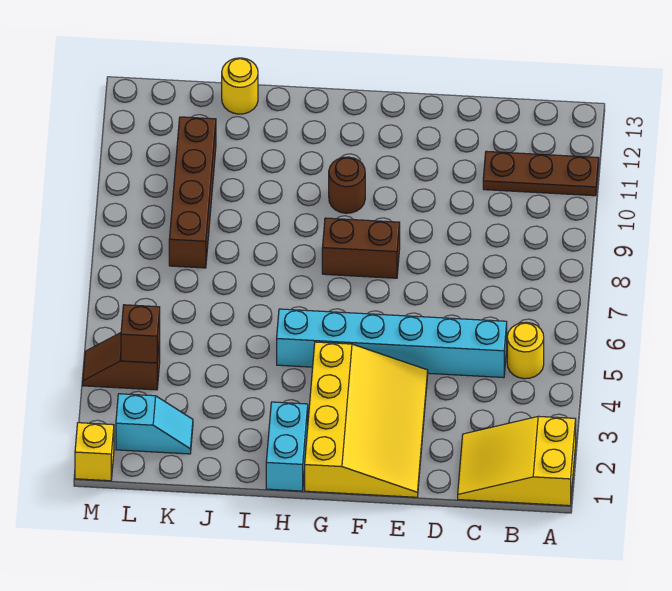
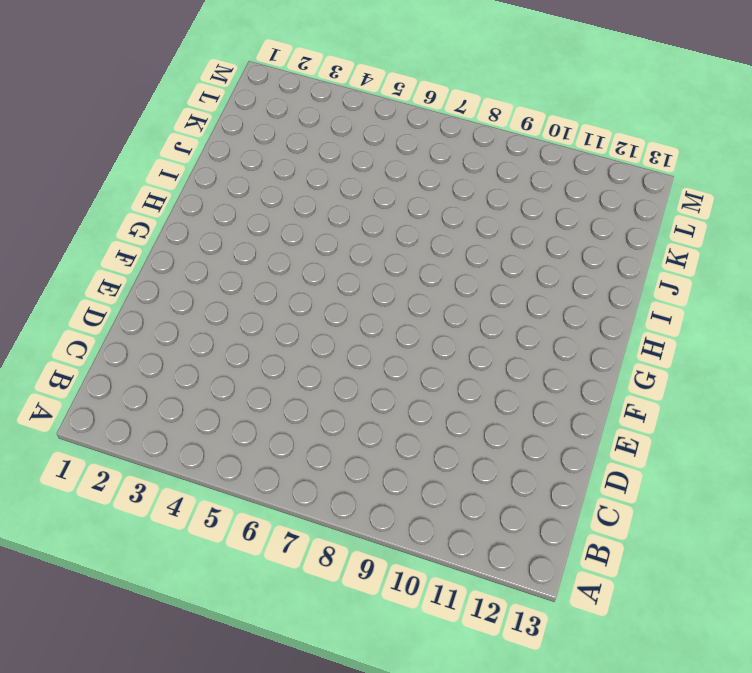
none -> yellow slope A1:C2 level 1 top A
none -> brown plate A11:C11 level 1
none -> yellow round brick B5 level 1

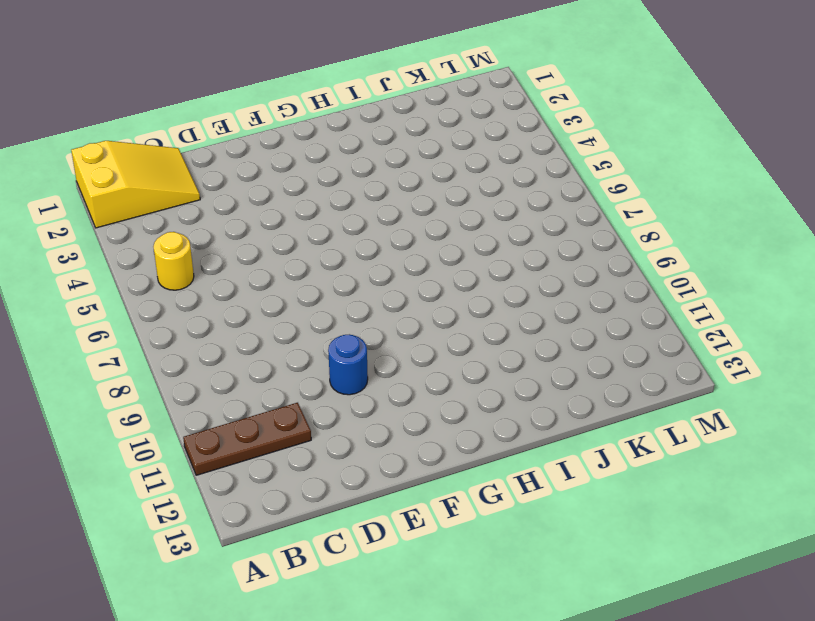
blue round brick E10 level 1 -> none
none -> cyan brick C5:H5 level 1
none -> yellow slope E1:G4 level 1 top G
none -> brown brick F8:G8 level 1

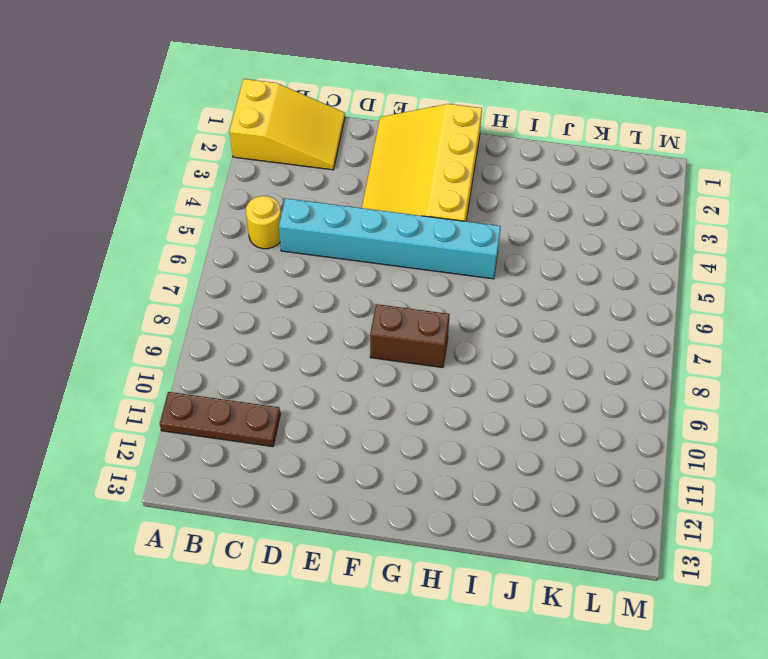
none -> brown round brick G10 level 1
none -> cyan brick H1:H2 level 1
none -> yellow round brick J13 level 1

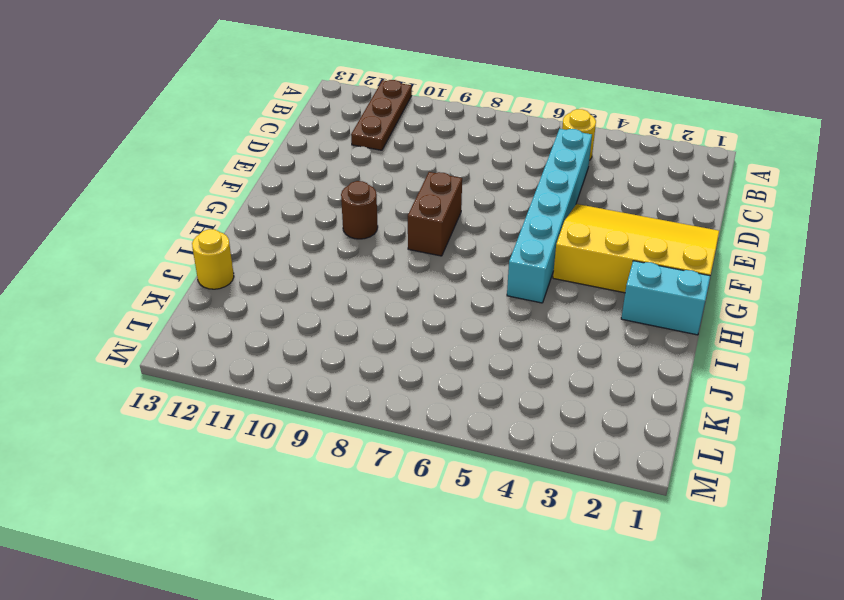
none -> yellow slope A1:C2 level 1 top A
none -> cyan slope K2:L2 level 1 top L
none -> brown brick K8:K11 level 1

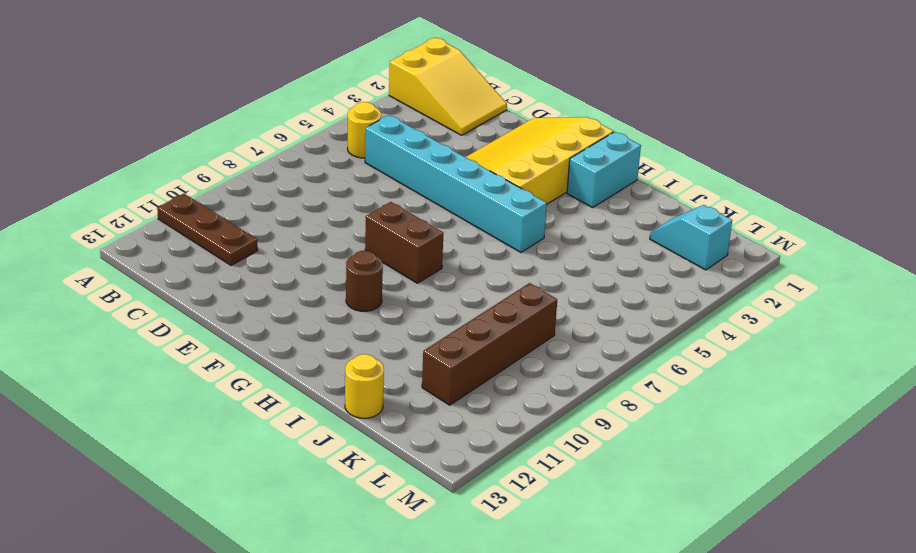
none -> brown slope L4:M4 level 1 top L
none -> yellow brick M1 level 1
none -> brown brick L4 level 2

